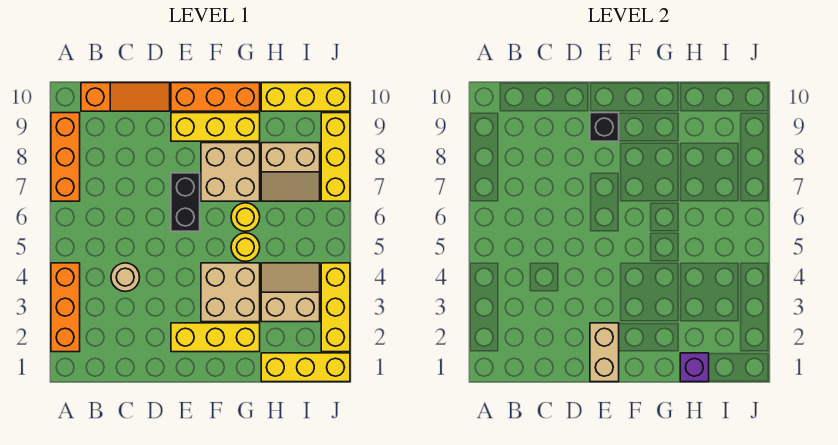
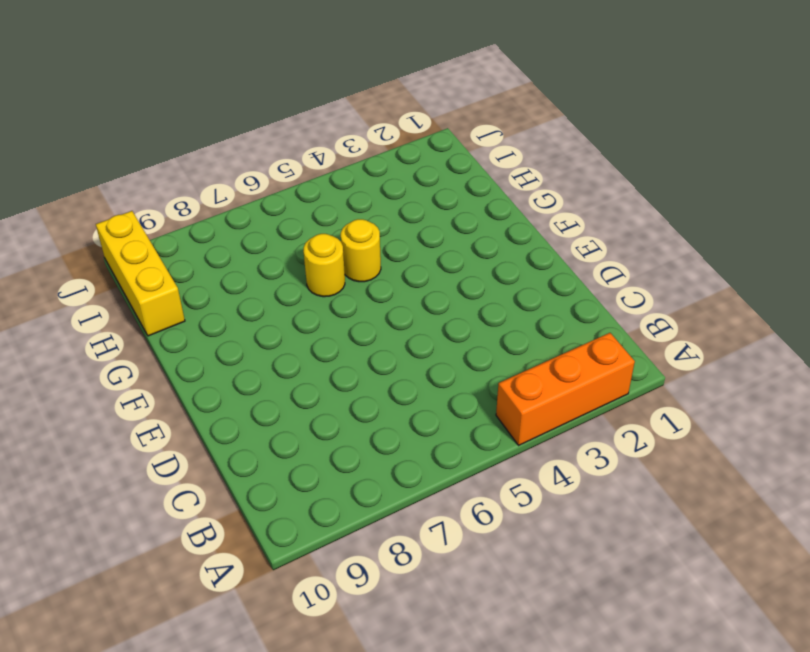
none -> orange brick A7:A9 level 1
none -> orange slope B10:D10 level 1 top B
none -> tan round brick C4 level 1

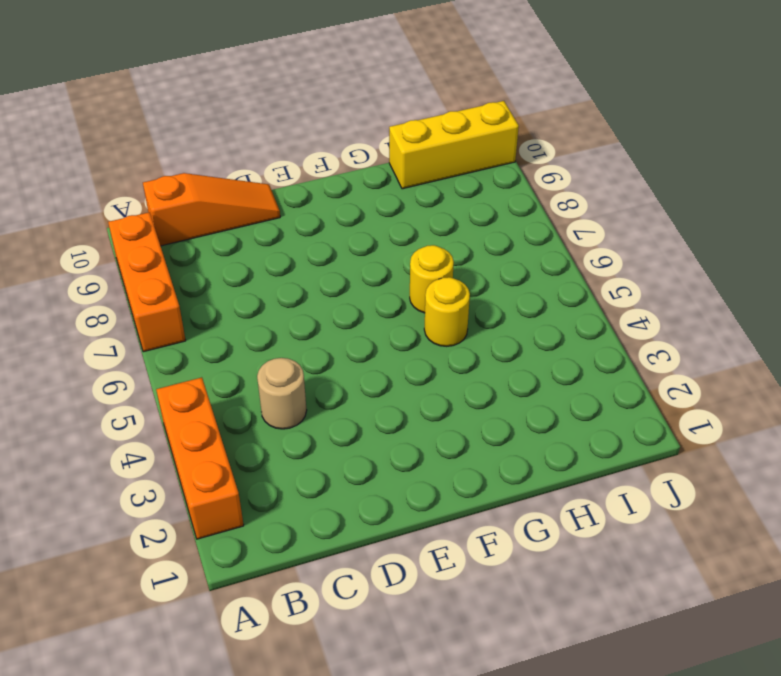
none -> yellow brick E2:G2 level 1
none -> black brick E6:E7 level 1
none -> yellow brick E9:G9 level 1

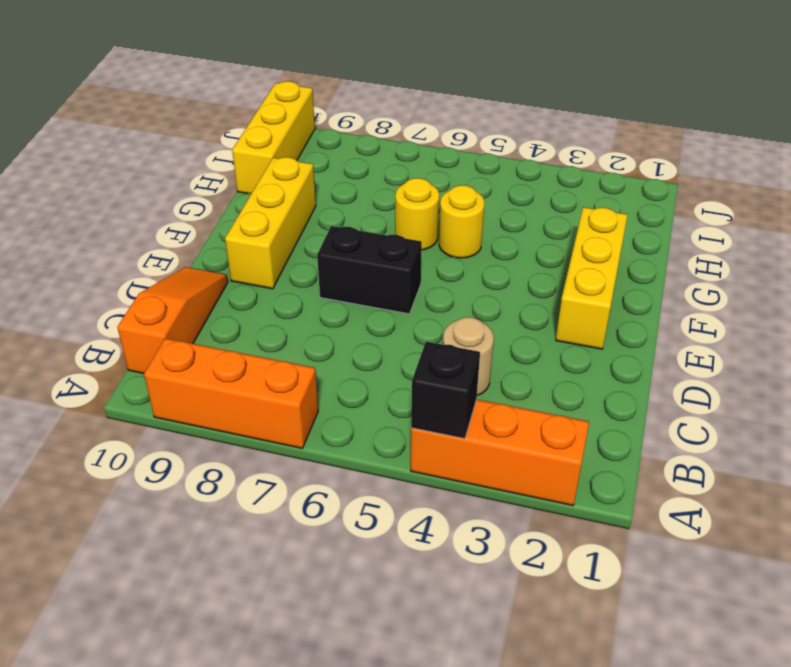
black brick A4 level 2 -> black brick E9 level 2
none -> orange brick E10:G10 level 1
none -> tan brick F3:G4 level 1
none -> tan brick F7:G8 level 1

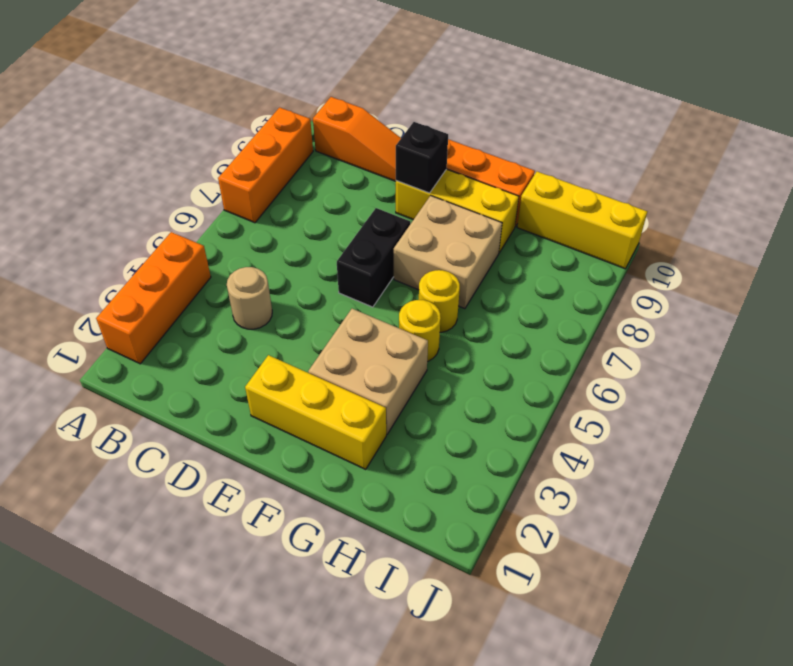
none -> yellow brick H1:J1 level 1
none -> tan slope H3:I4 level 1 top 3
none -> tan slope H7:I8 level 1 top 8

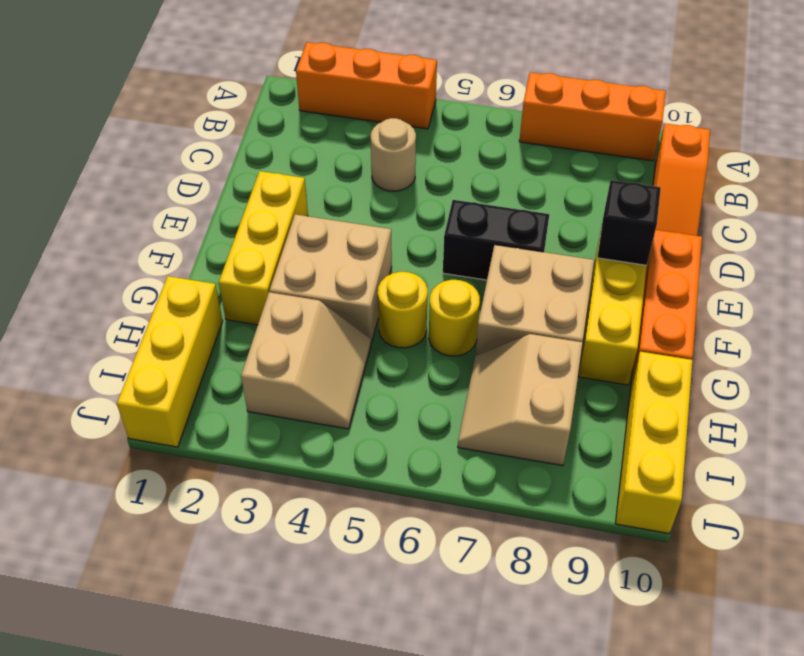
none -> yellow brick J2:J4 level 1
none -> yellow brick J7:J9 level 1
none -> tan brick E1:E2 level 2

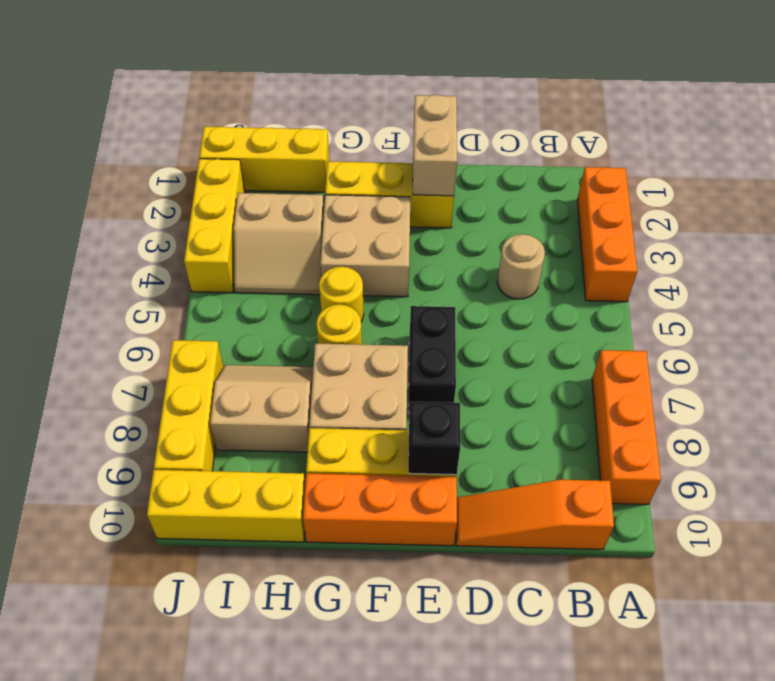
none -> purple brick H1 level 2

